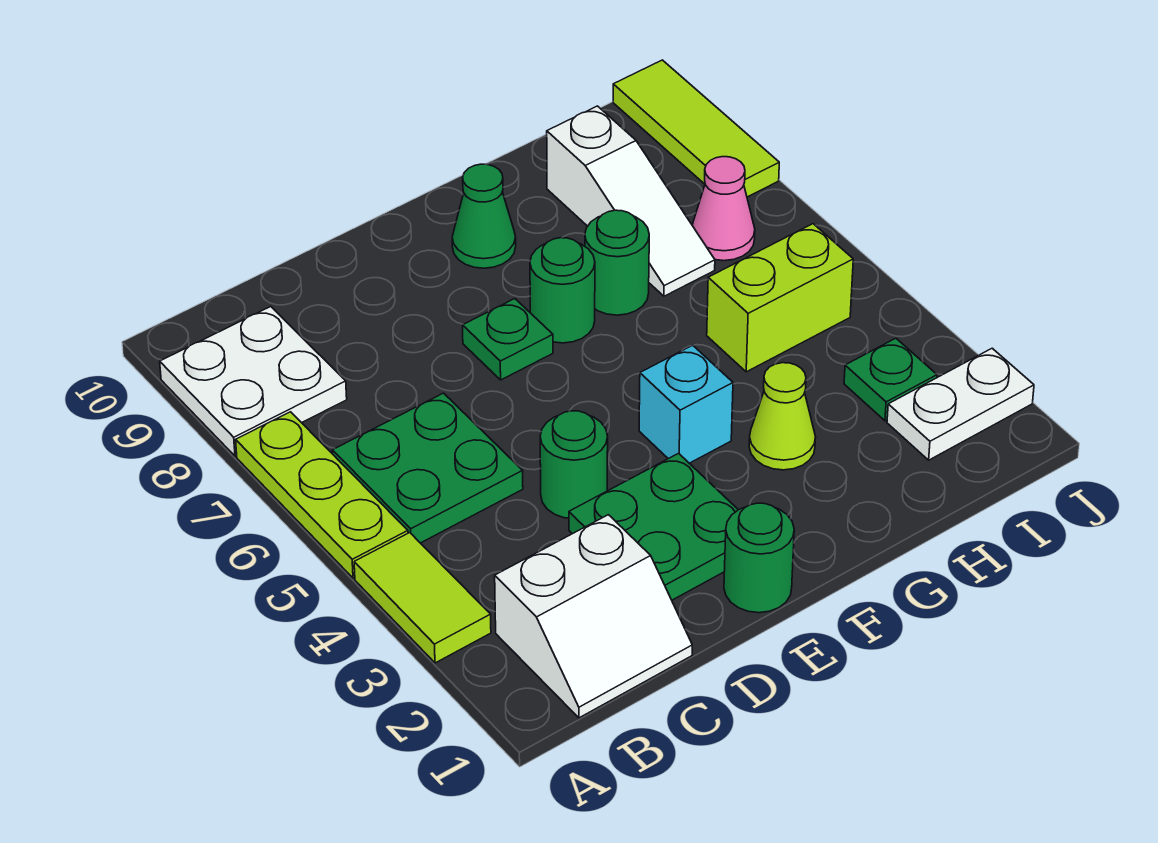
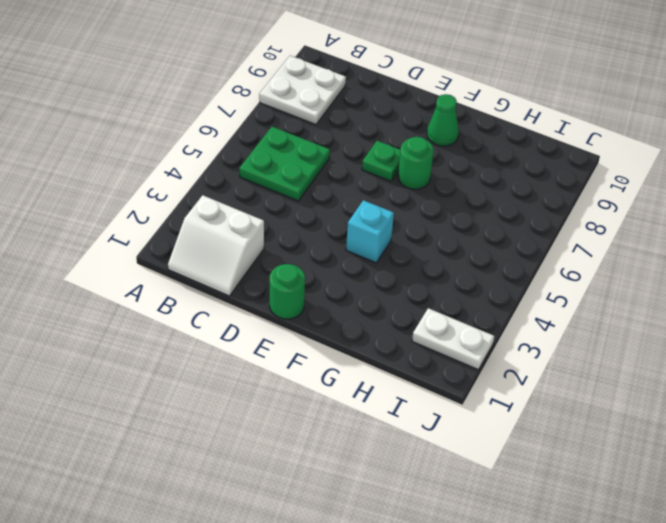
none -> lime tile A3:A4 level 1
none -> lime plate A5:A7 level 1
none -> green plate D2:E3 level 1

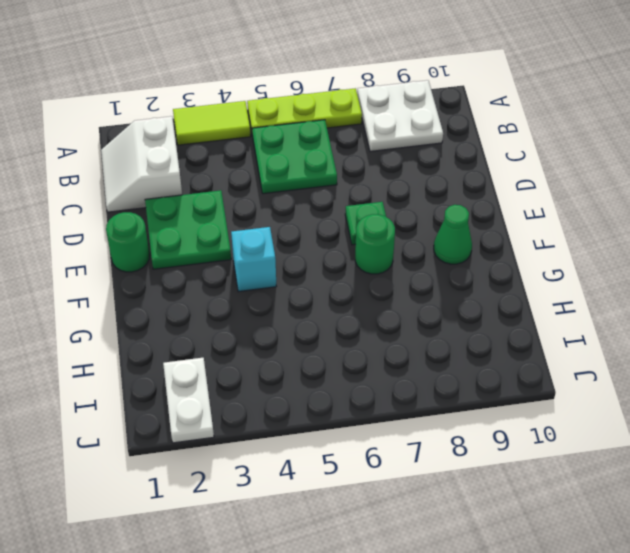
none -> green round brick D4 level 1
none -> lime cone G3 level 1
none -> green round brick G7 level 1

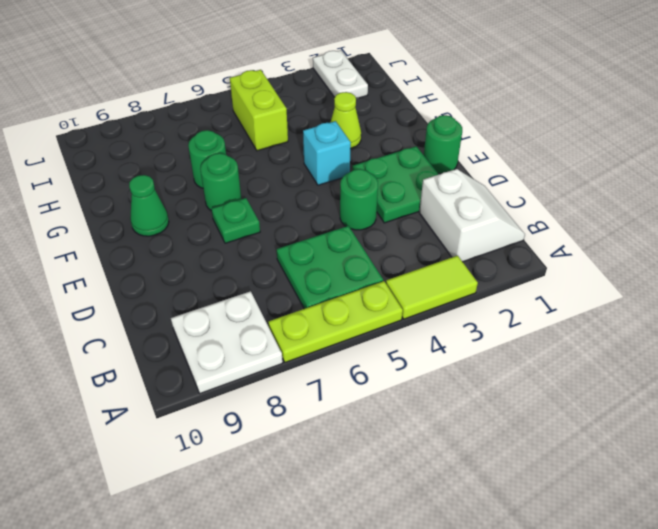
none -> white slope H7:H9 level 1 top 9
none -> green plate I3 level 1
none -> pink cone I7 level 1

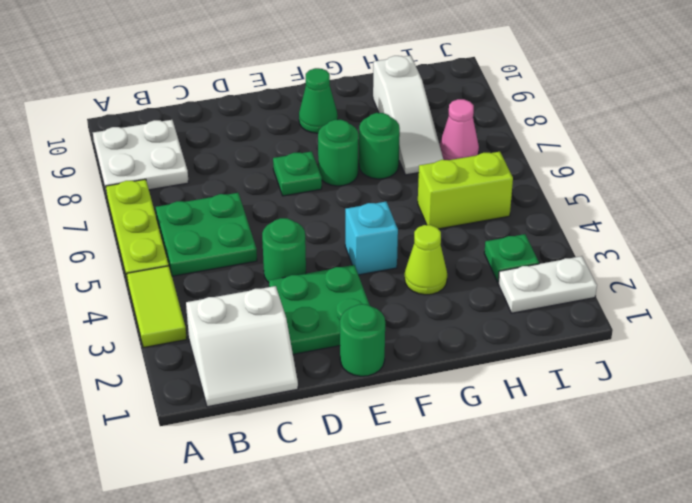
none -> lime tile J8:J10 level 1

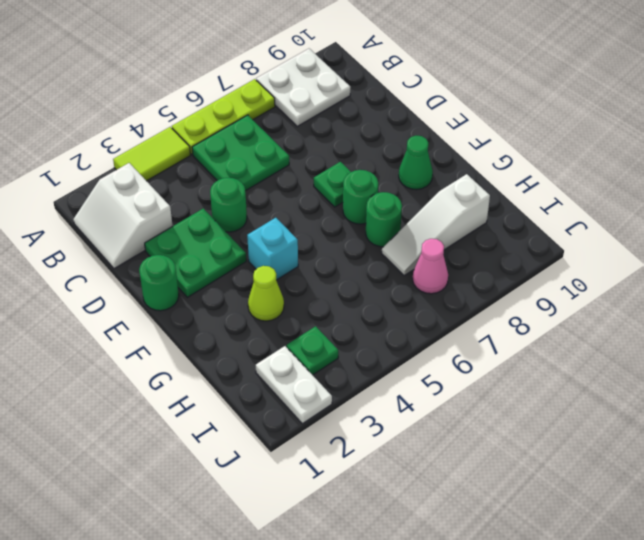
none -> lime brick H5:I5 level 1
none -> lime tile J8:J10 level 1

